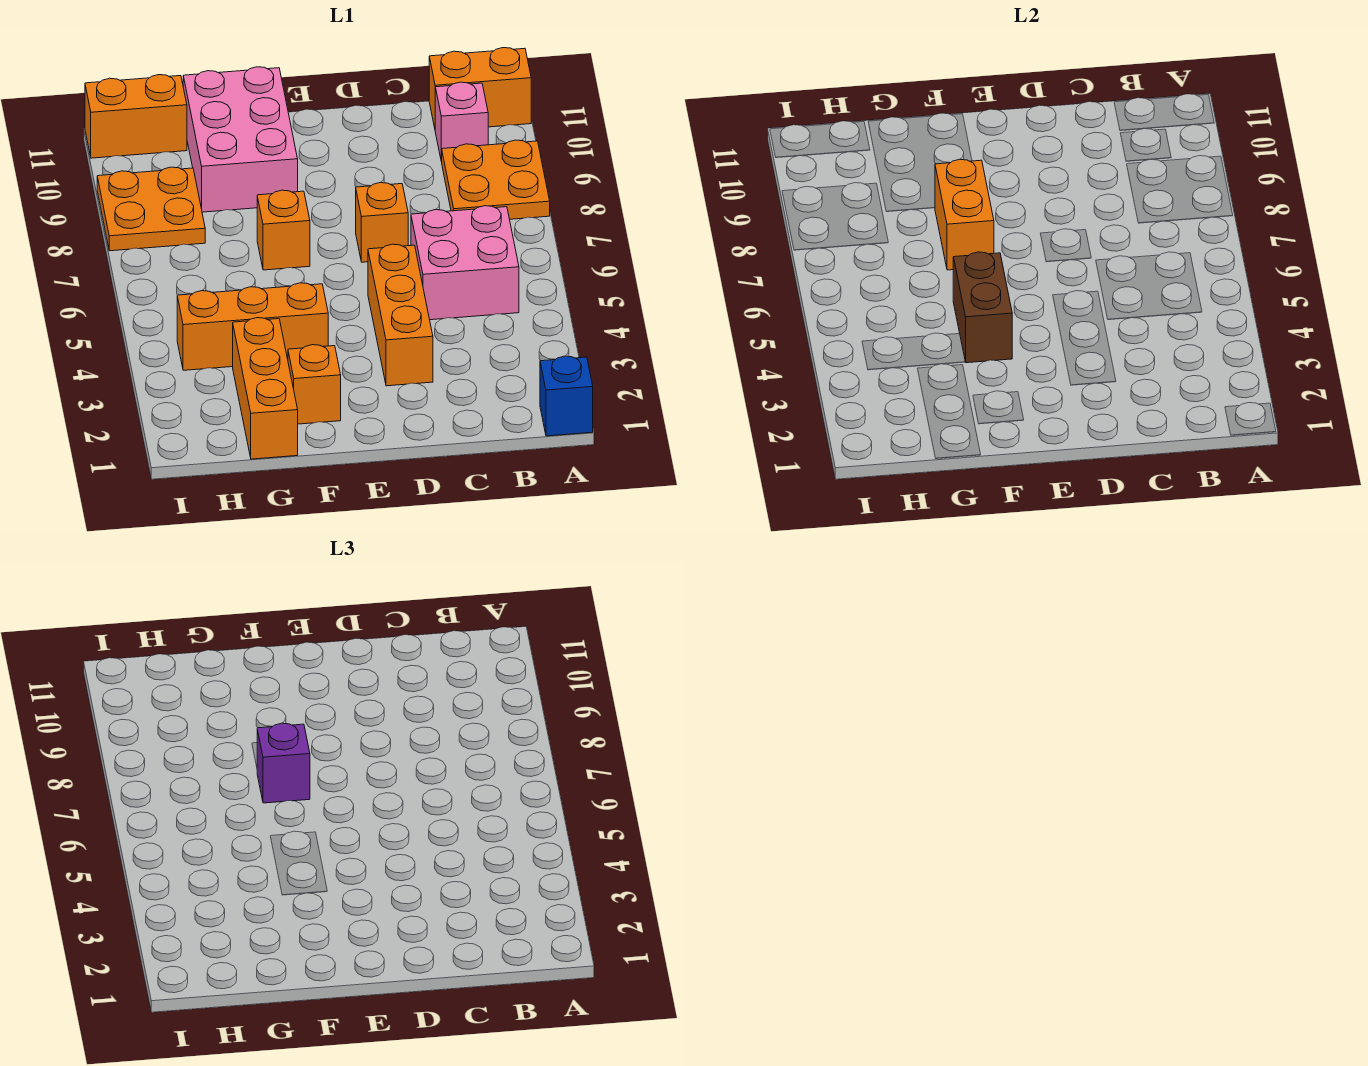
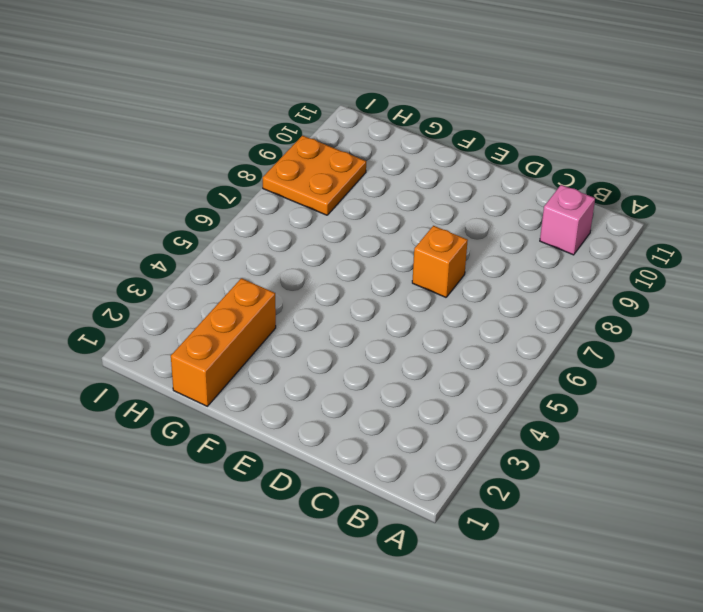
none -> blue brick A1 level 1
none -> orange plate A8:B9 level 1
none -> orange brick A11:B11 level 1

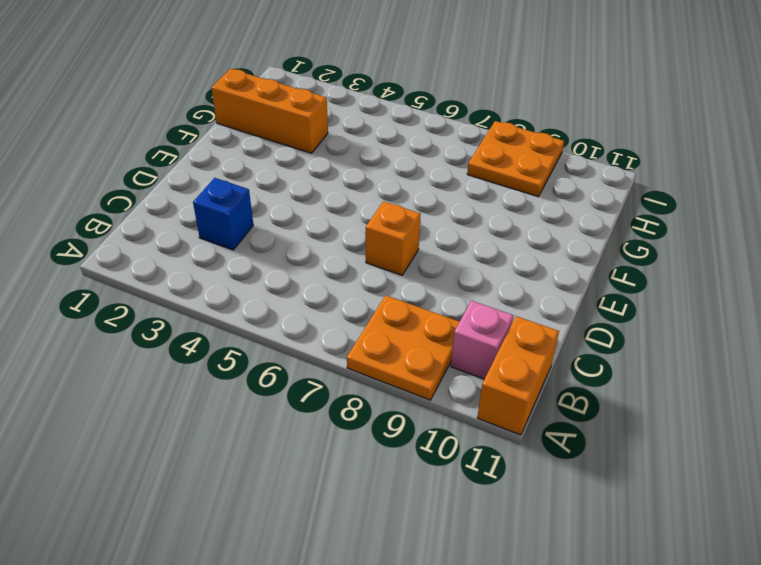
blue brick C3 level 1 -> blue brick A1 level 1
none -> pink brick B5:C6 level 1
none -> orange brick D3:D5 level 1
none -> orange brick F2 level 1

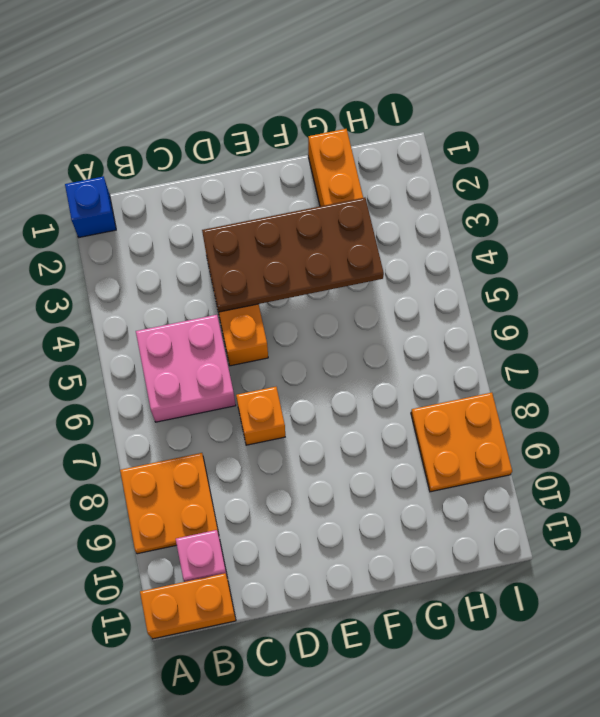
brown plate D3:G4 level 2 -> brown brick F4:F5 level 2
none -> orange brick F2 level 1
none -> orange brick F4:H4 level 1
none -> orange brick F7 level 1

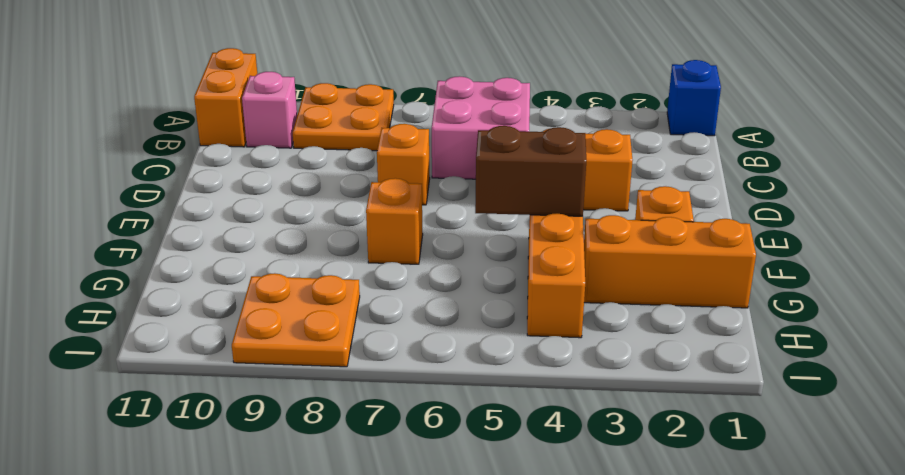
none -> pink brick F9:G11 level 1
none -> orange brick H11:I11 level 1
none -> orange brick F7:F8 level 2

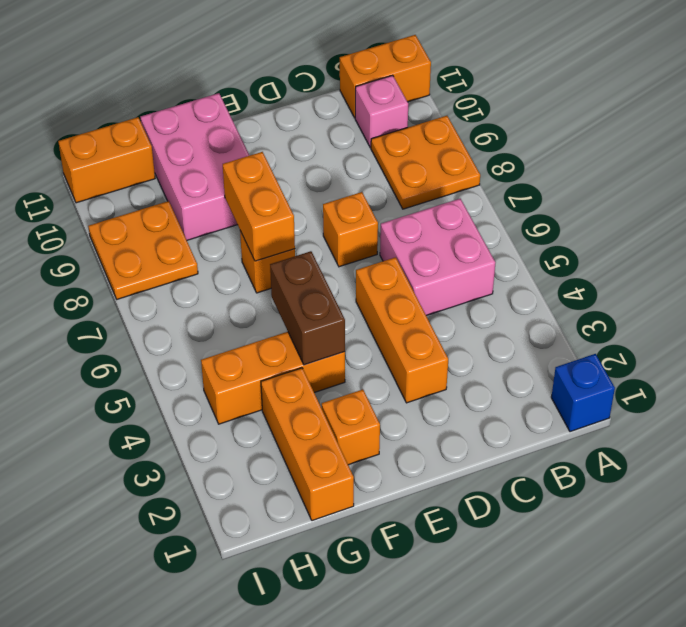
none -> purple brick F7 level 3

